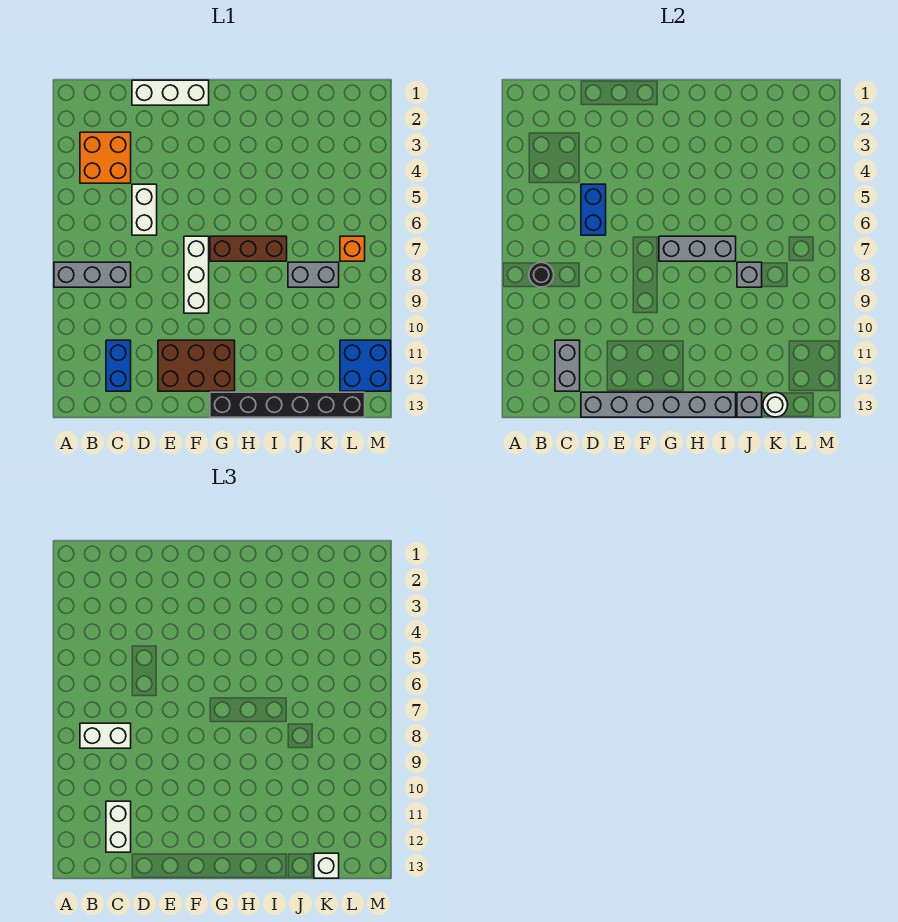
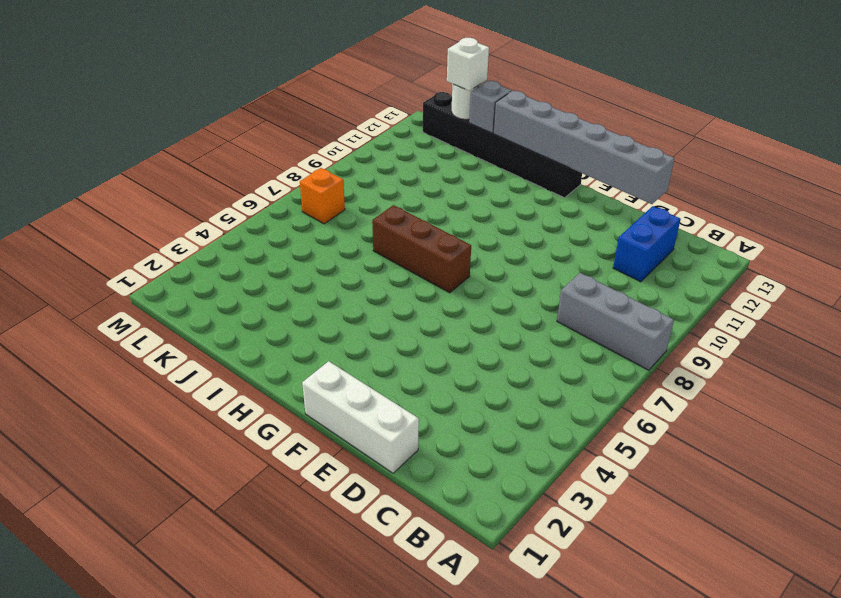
none -> orange brick B3:C4 level 1
none -> white brick D5:D6 level 1
none -> brown brick E11:G12 level 1

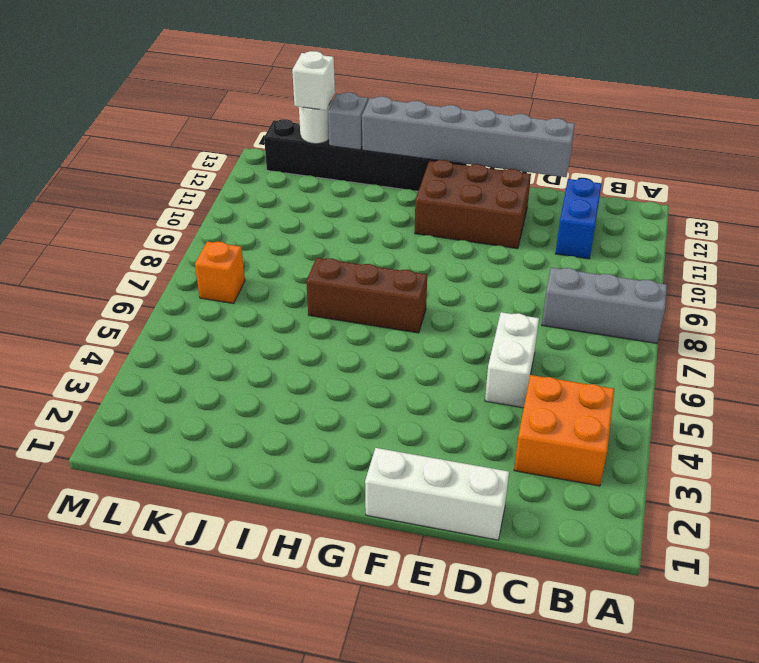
none -> white brick F7:F9 level 1
none -> grey brick J8:K8 level 1
none -> blue brick L11:M12 level 1

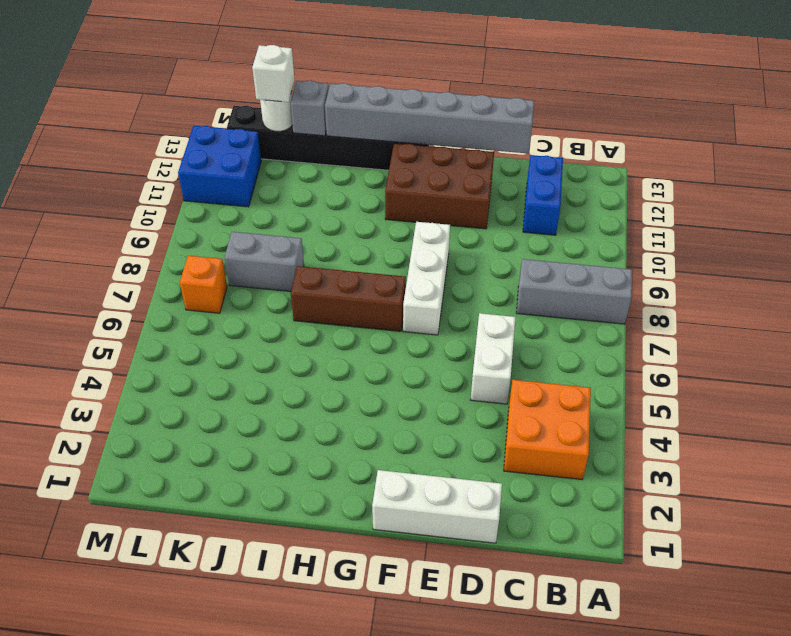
none -> black round brick B8 level 2
none -> grey brick C11:C12 level 2
none -> blue brick D5:D6 level 2

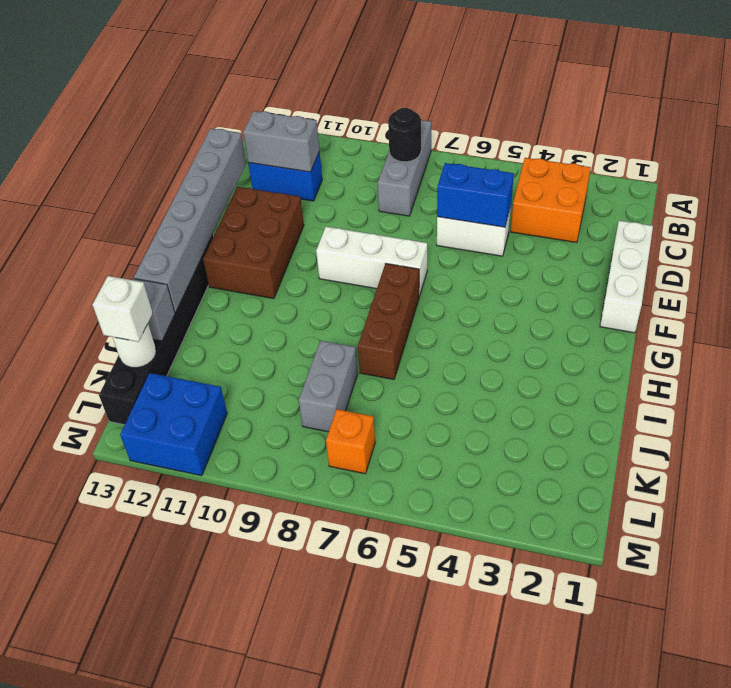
none -> grey brick G7:I7 level 2
none -> grey brick J8 level 2
none -> white brick B8:C8 level 3

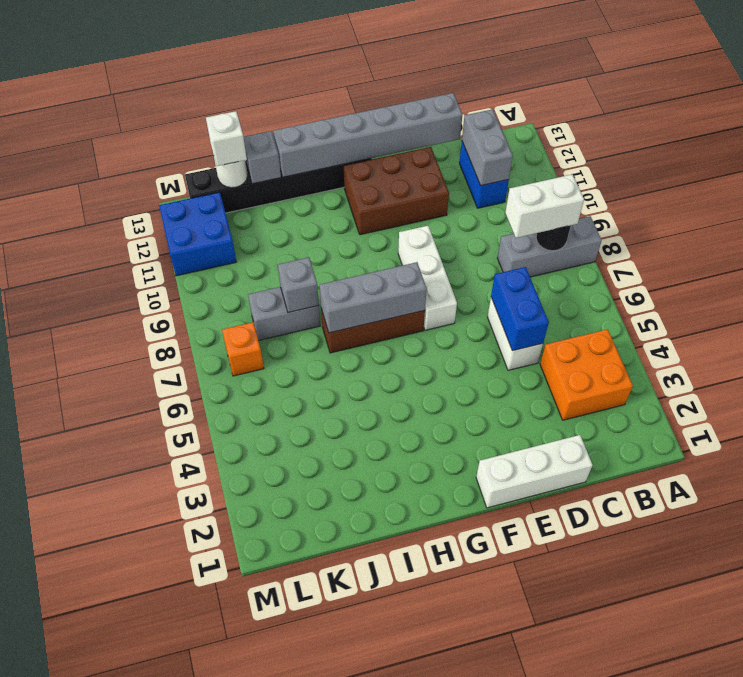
none -> white brick C11:C12 level 3

